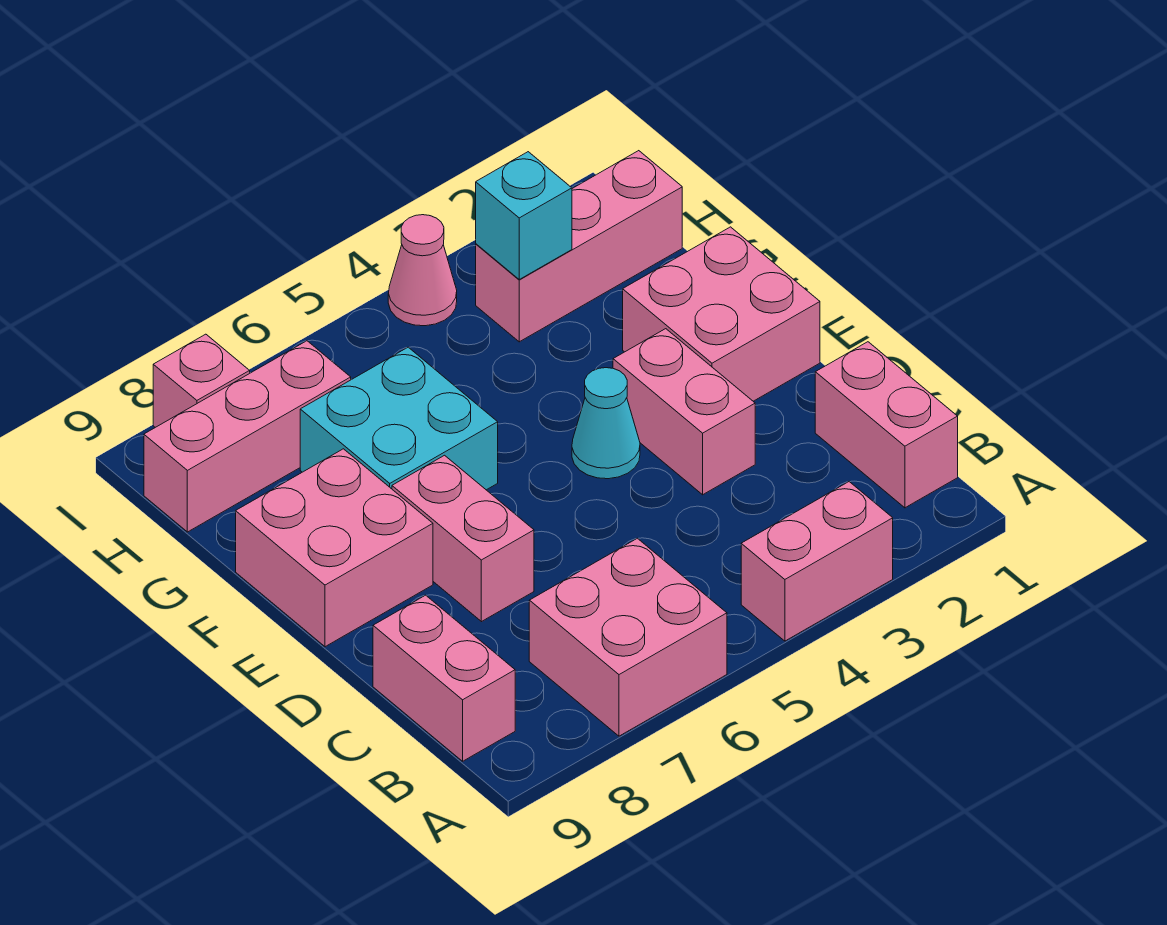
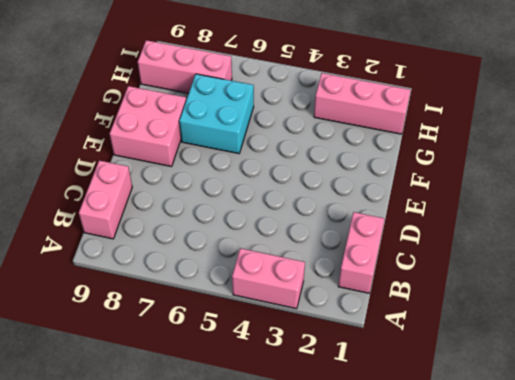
none -> pink brick A6:B7 level 1
none -> pink brick D3:E3 level 1
none -> pink brick D7:E7 level 1

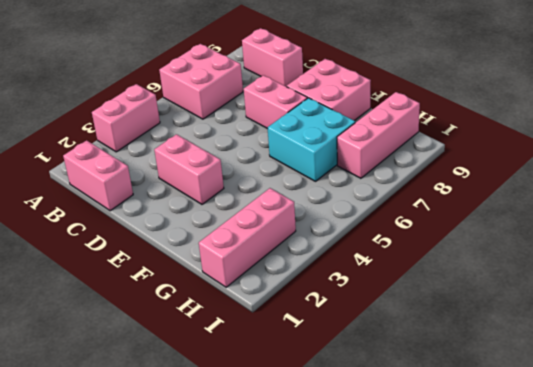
none -> pink brick E1:F2 level 1
none -> cyan cone E4 level 1
none -> pink cone I4 level 1

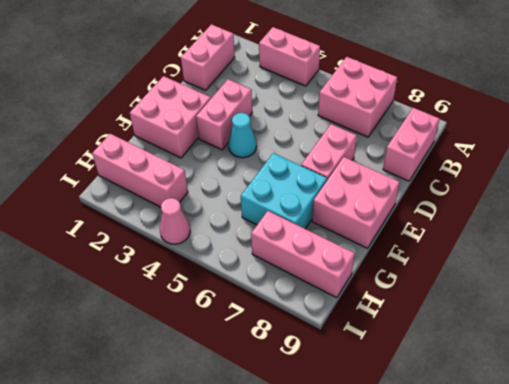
none -> pink brick I8 level 1
none -> cyan brick H3 level 2

